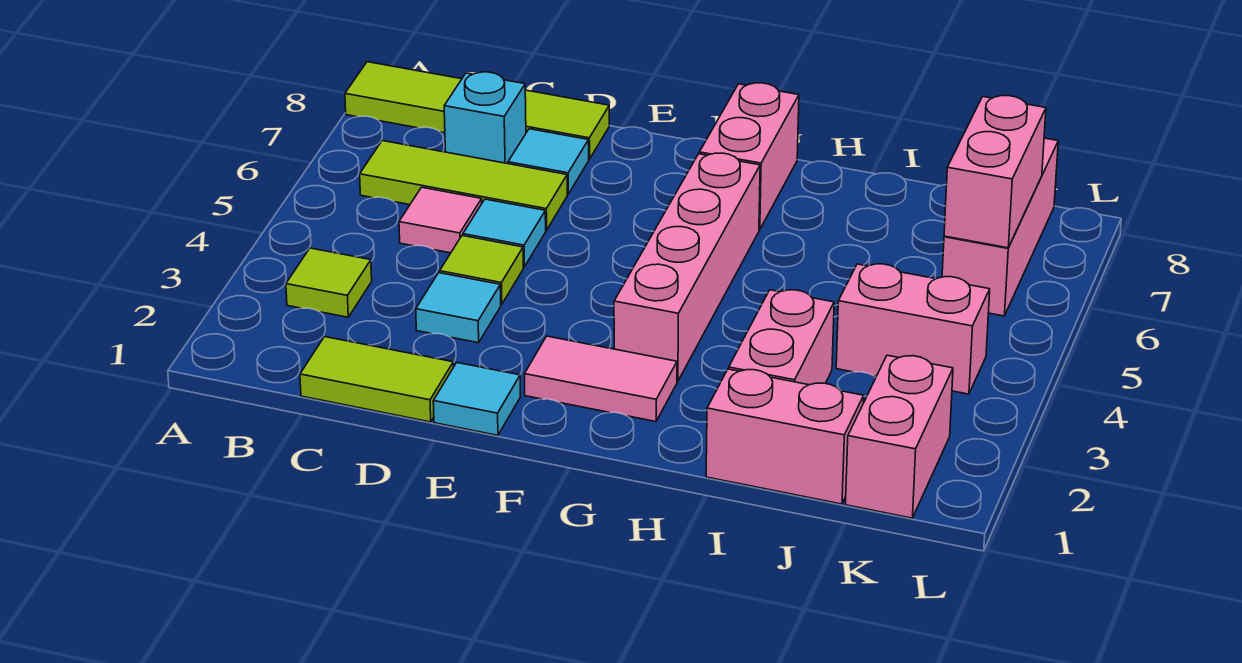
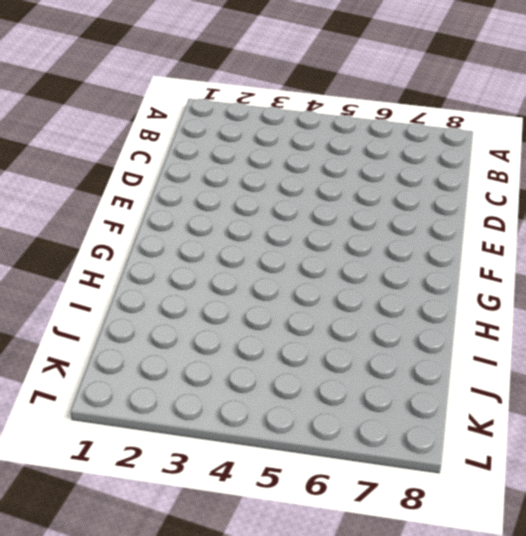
none -> lime tile A8:D8 level 1
none -> lime tile B3 level 1
none -> lime tile B6:D6 level 1

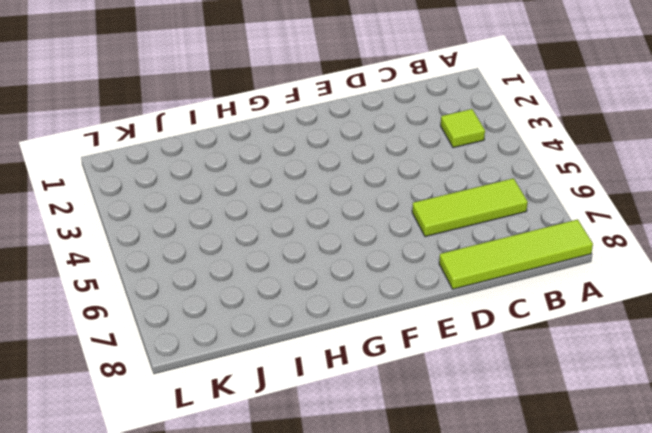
none -> lime tile C1:D1 level 1
none -> pink tile C5 level 1
none -> cyan brick C7 level 1

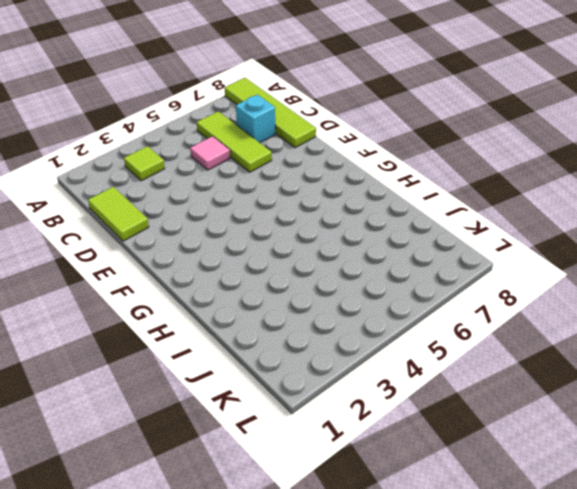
none -> cyan tile D3 level 1
none -> lime tile D4 level 1
none -> cyan tile D5 level 1

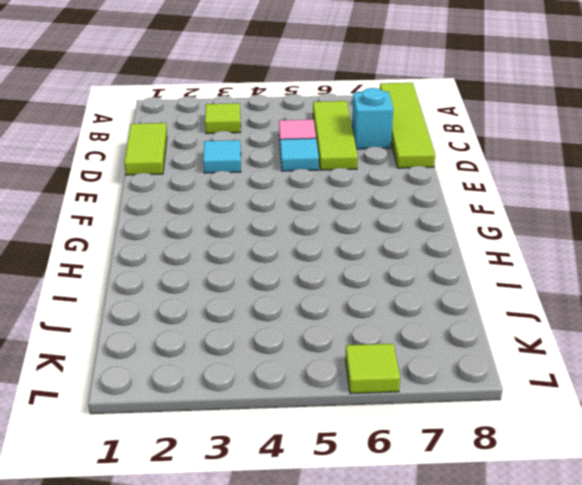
lime tile L6 level 1 -> lime tile D4 level 1
none -> cyan tile D7 level 1
none -> cyan tile E1 level 1
none -> pink tile F2:G2 level 1

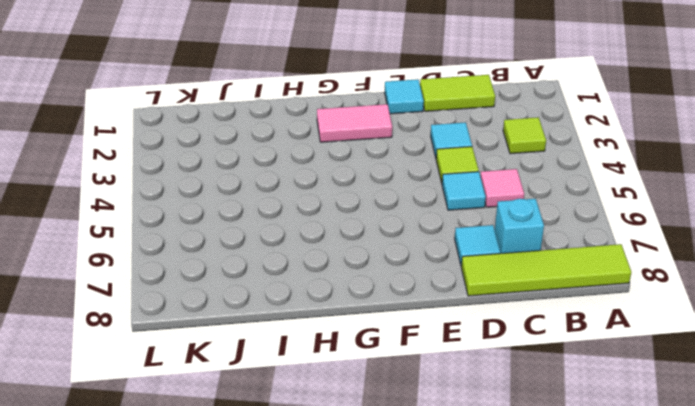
none -> lime tile B6:D6 level 1
none -> pink brick G3:G6 level 1
none -> pink brick G7:G8 level 1

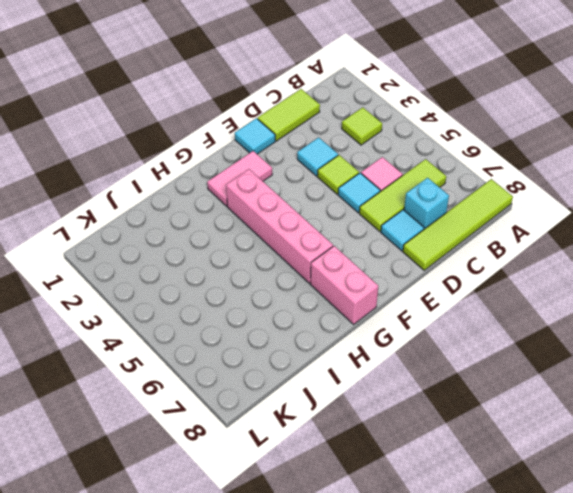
none -> pink brick I1:J1 level 1
none -> pink brick I2:I3 level 1
none -> pink brick J4:K4 level 1

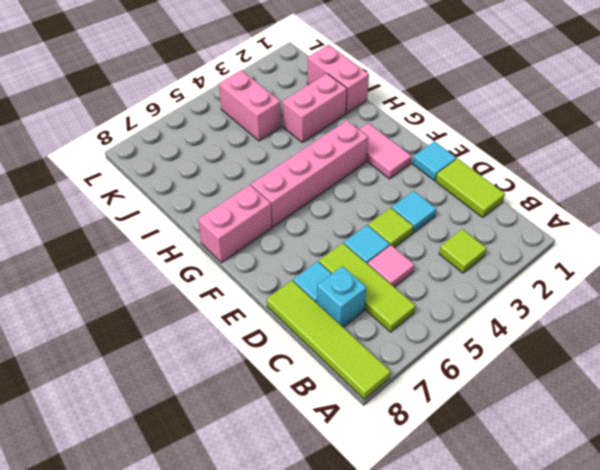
none -> pink brick K1:K2 level 1
none -> pink brick K6:K8 level 1
none -> pink brick K6:K7 level 2

